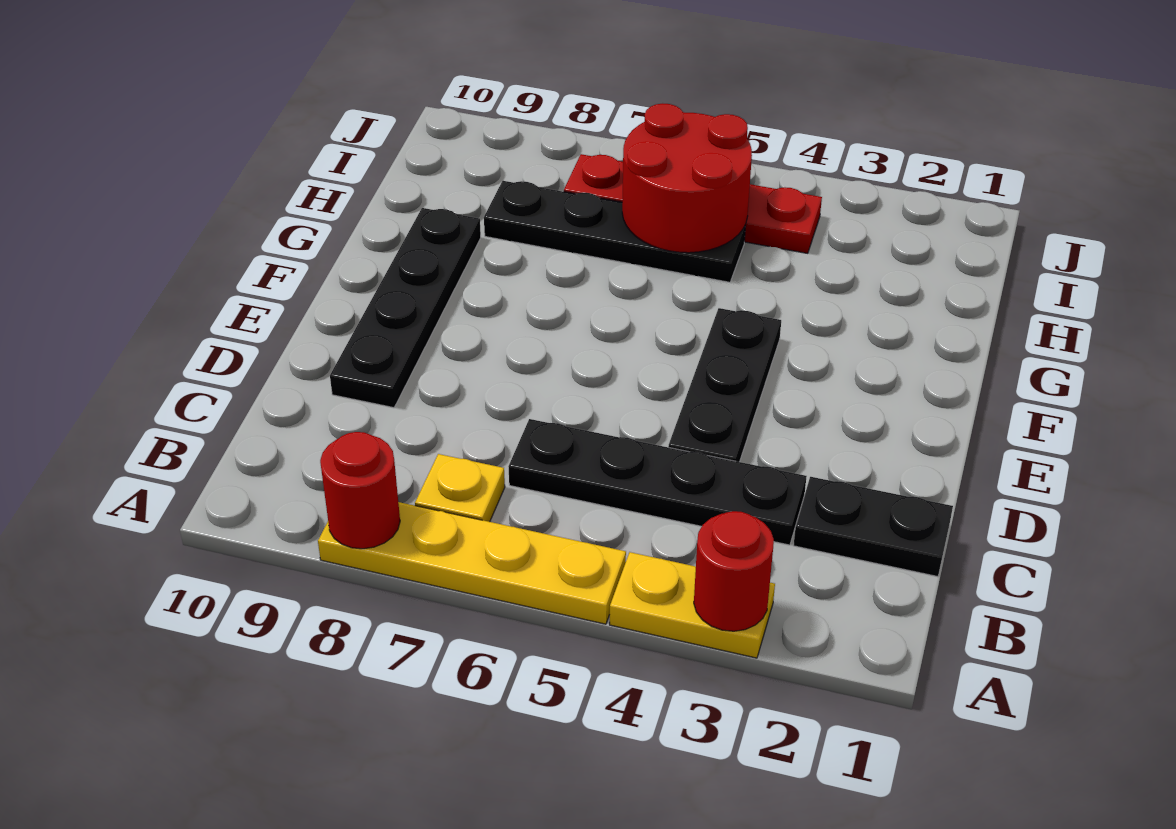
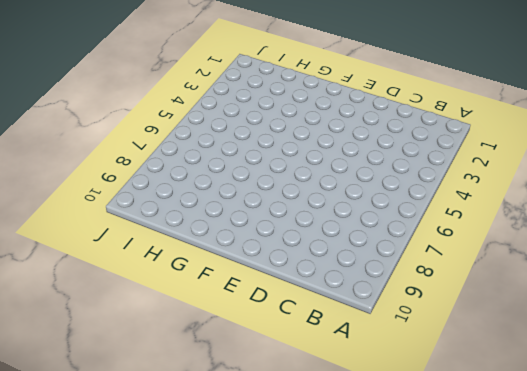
none -> yellow plate A3:A4 level 1
none -> yellow plate A5:A8 level 1
none -> yellow plate B7 level 1

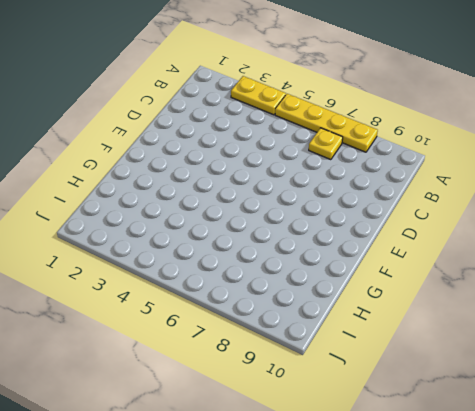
none -> black plate C1:C2 level 1
none -> black plate C3:C6 level 1
none -> black plate D4:F4 level 1

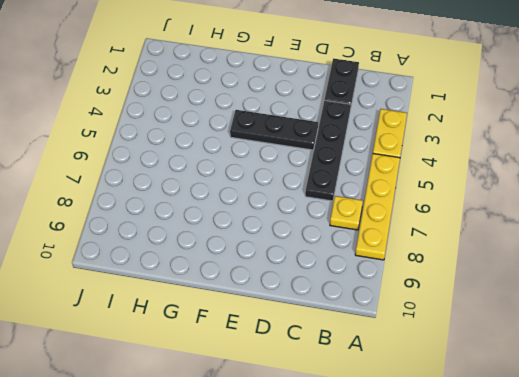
none -> black plate D9:G9 level 1
none -> black plate H5:H8 level 1
none -> red plate I4:I7 level 1

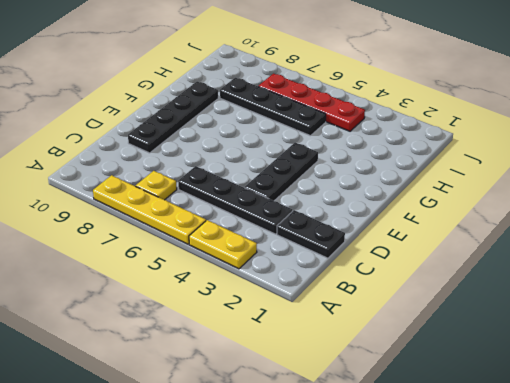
none -> red round brick A3 level 2
none -> red round brick A8 level 2
none -> red round brick H5:I6 level 2

